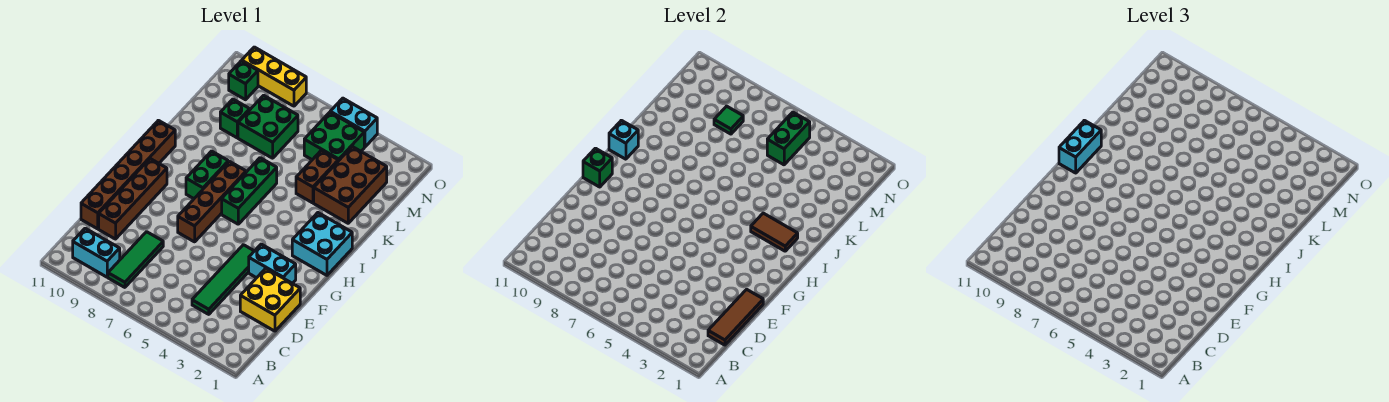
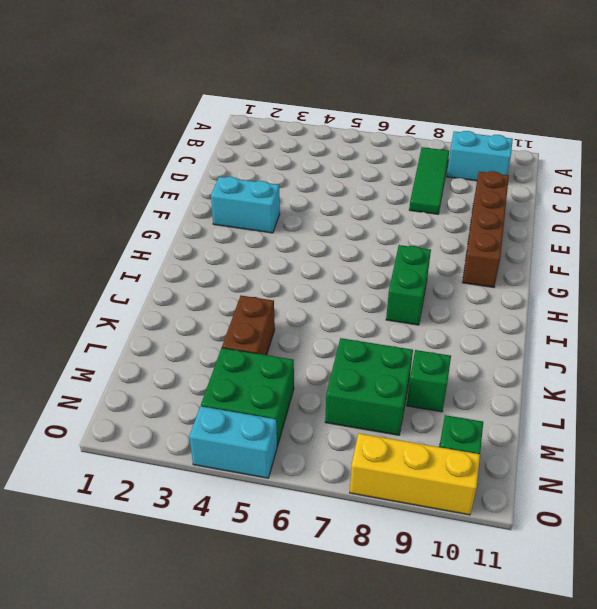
none -> green tile C4:F4 level 1
none -> yellow brick D1:E2 level 1
none -> brown brick D11:I11 level 1

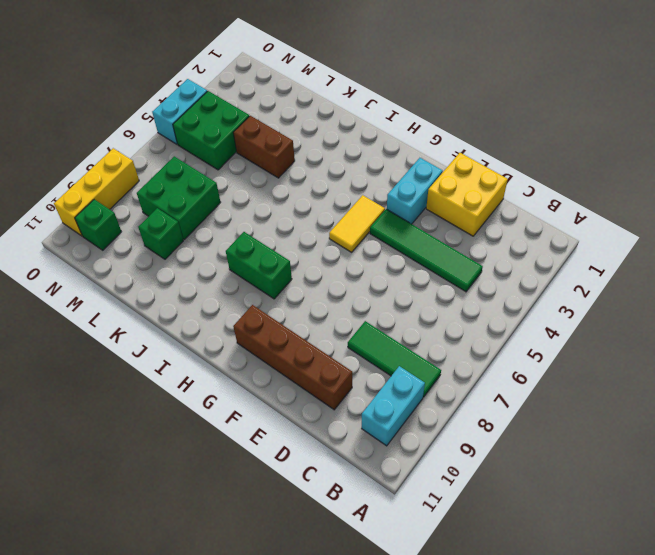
yellow tile G4:G5 level 1 -> none
none -> brown brick D11:I11 level 1
none -> brown brick F7:I7 level 1
none -> cyan brick H1:I2 level 1

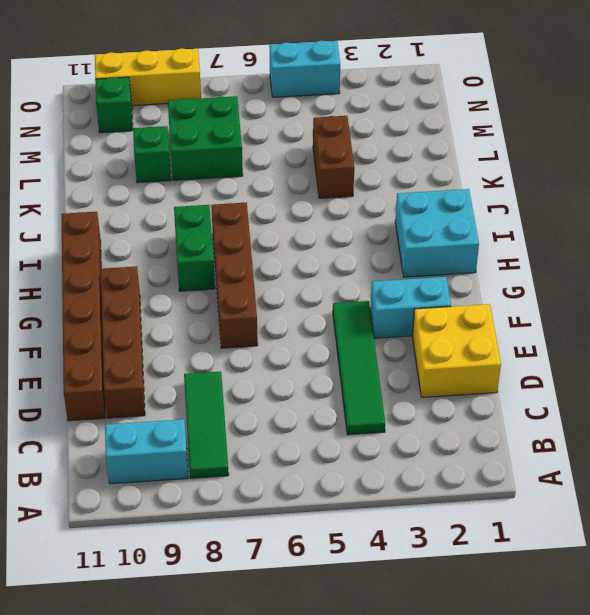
none -> green brick H6:J6 level 1
none -> brown brick K2:M3 level 1
none -> green brick M4:N5 level 1

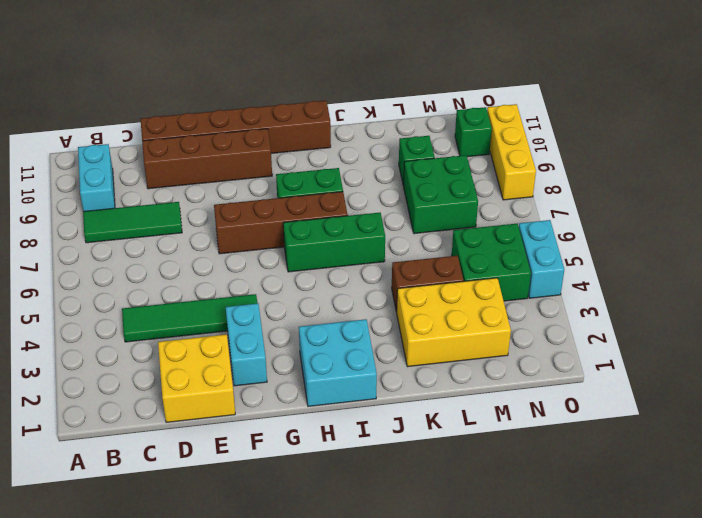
yellow brick K2:M3 level 1 -> brown brick K2:M3 level 1
none -> brown tile C1:E1 level 2
none -> green brick G11 level 2
none -> brown tile I2:I3 level 2

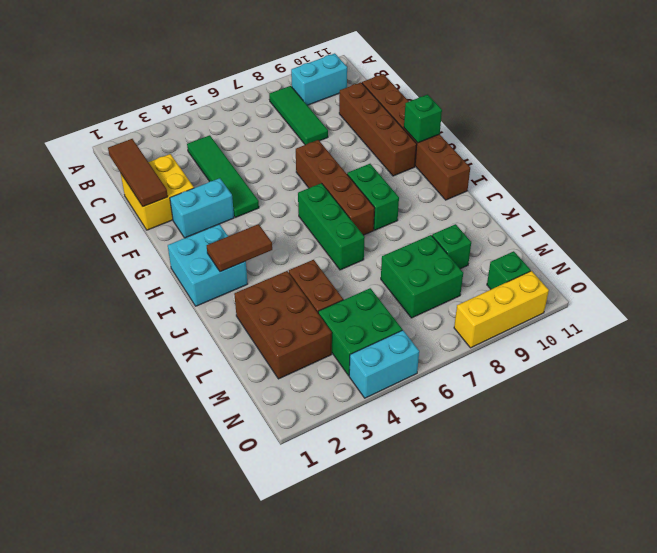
none -> cyan brick I11 level 2
none -> green brick M5:N5 level 2
none -> green tile M8 level 2

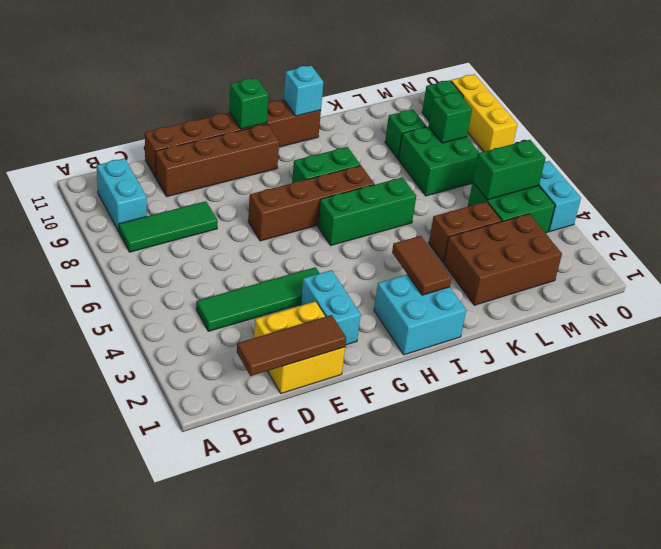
green brick M8 level 2 -> green tile M8 level 2
none -> cyan brick H11:I11 level 3

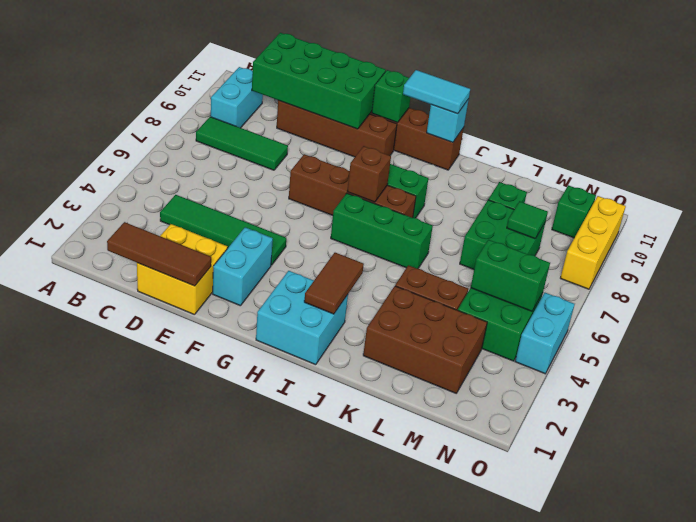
green brick C10:F11 level 2 -> none
brown brick H7 level 2 -> none
cyan tile H11:I11 level 3 -> cyan brick H11:I11 level 3

